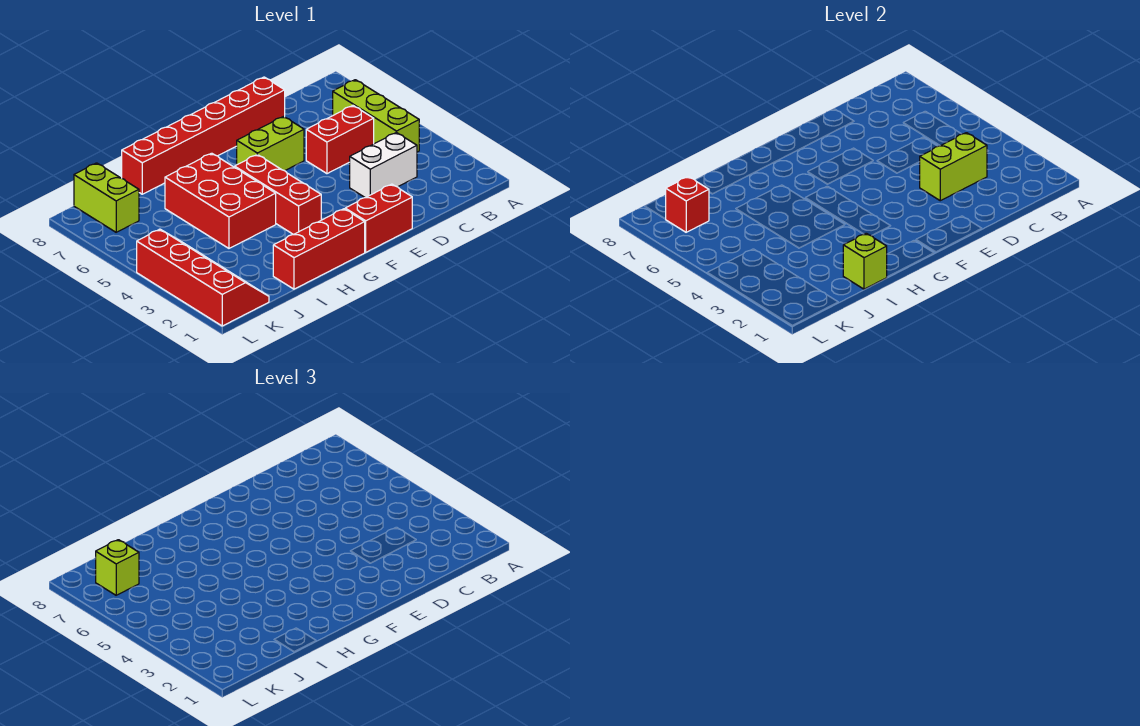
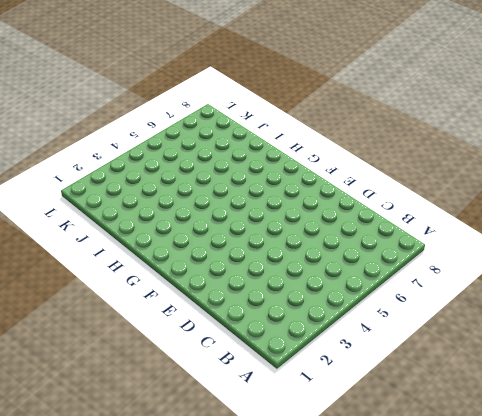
none -> lime brick B4:B6 level 1
none -> white brick C3:D3 level 1
none -> red brick C5:D5 level 1

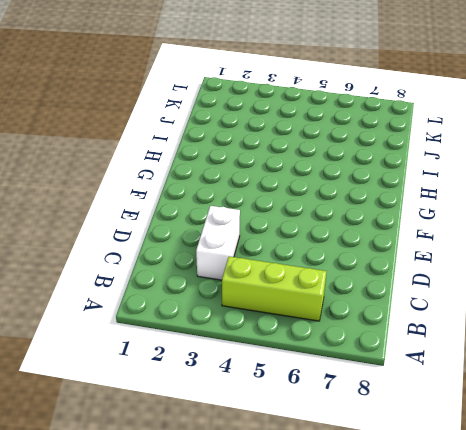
none -> red brick C5:D5 level 1
none -> red brick D8:I8 level 1
none -> red brick E1:F1 level 1

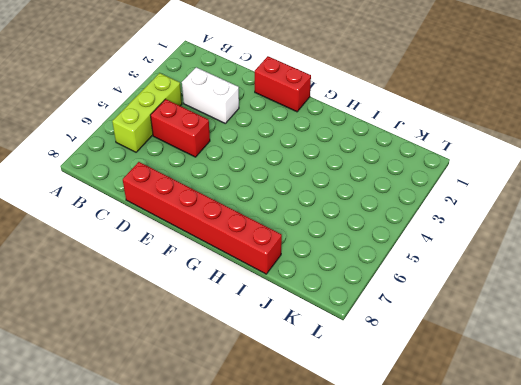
none -> lime brick E6:F6 level 1
none -> red brick G1:I1 level 1
none -> red brick G3:G5 level 1

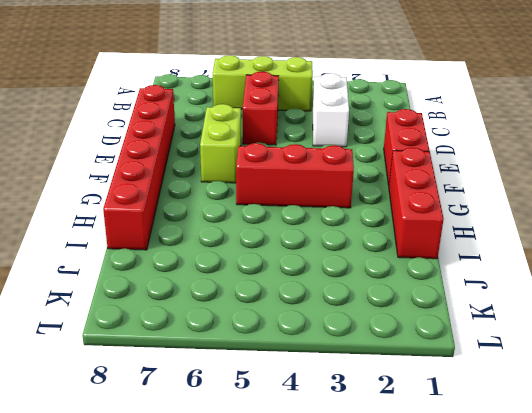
none -> red brick H4:I6 level 1
none -> red slope K1:L4 level 1 top L
none -> lime brick K7:K8 level 1

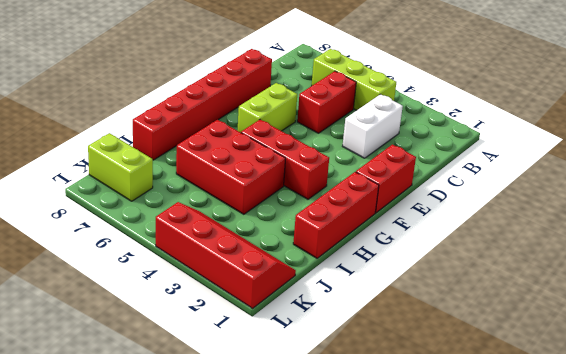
none -> lime brick C3:D3 level 2
none -> lime brick I1 level 2
none -> red brick K7 level 2

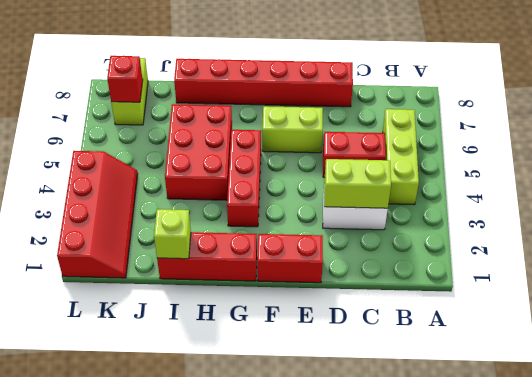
none -> lime brick K7 level 3

